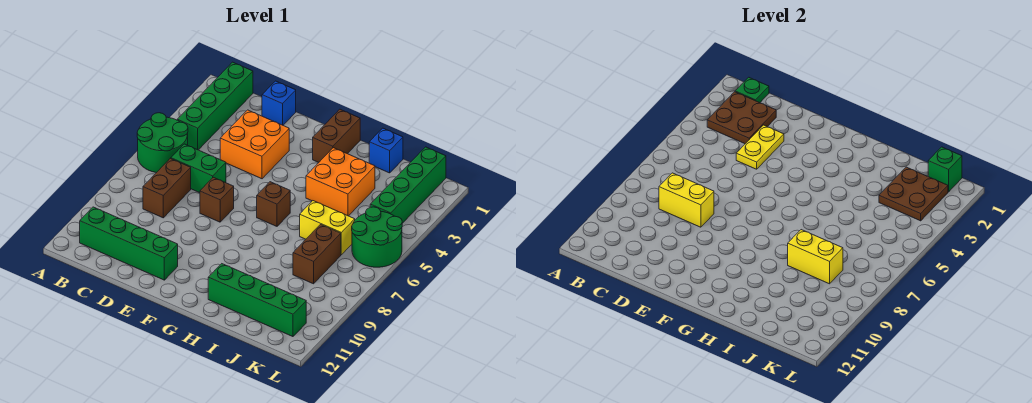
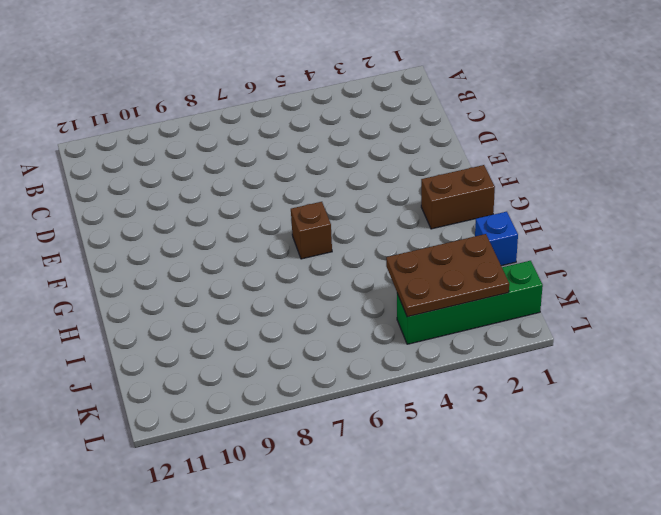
brown plate J2:K4 level 2 -> brown plate J2:K3 level 2
none -> green round brick A5:B6 level 1
none -> green brick B1:B4 level 1
none -> green brick B11:E11 level 1

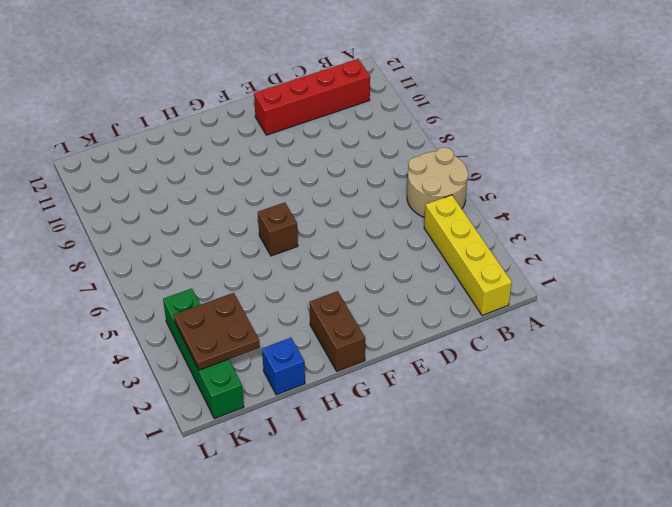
tan round brick A5:B6 level 1 -> green round brick A5:B6 level 1
yellow brick B1:B4 level 1 -> green brick B1:B4 level 1
red brick B11:E11 level 1 -> green brick B11:E11 level 1
none -> green brick C6:D6 level 1
none -> brown brick C7:C8 level 1
none -> blue brick D1 level 1

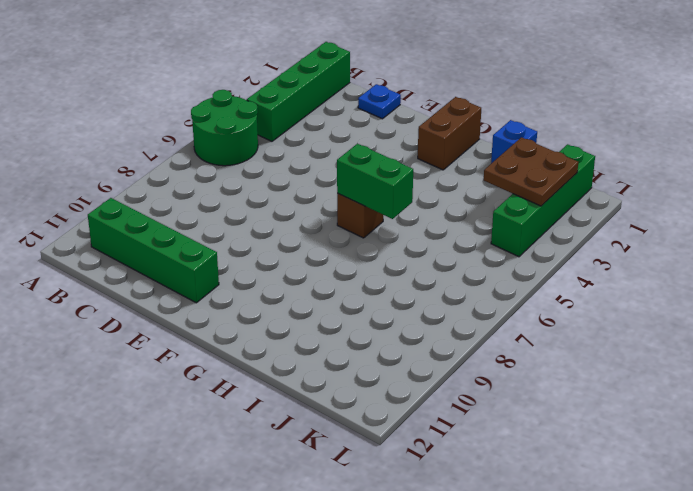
blue plate D1 level 1 -> blue brick D1 level 1
green brick G6:H6 level 2 -> green brick C6:D6 level 1
none -> brown brick C7:C8 level 1
none -> orange brick D3:E4 level 1
none -> brown brick E7 level 1

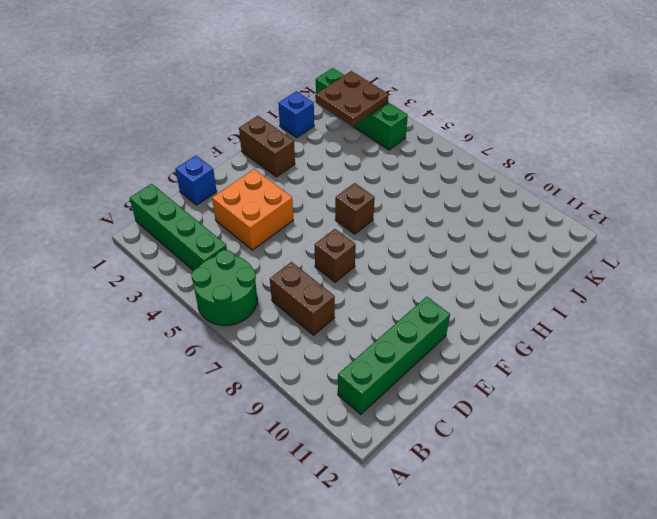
none -> green brick C6:D6 level 1
none -> orange brick H3:I4 level 1
none -> green brick H11:K11 level 1

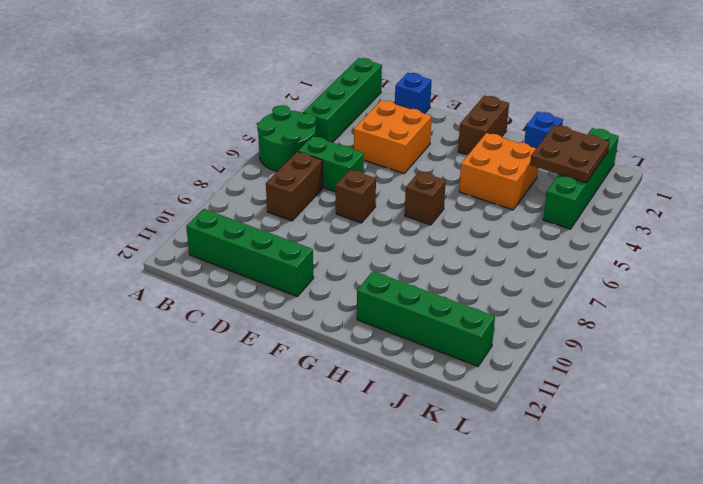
none -> yellow brick I6:J6 level 1
none -> brown brick J7:J8 level 1
none -> green round brick K5:L6 level 1

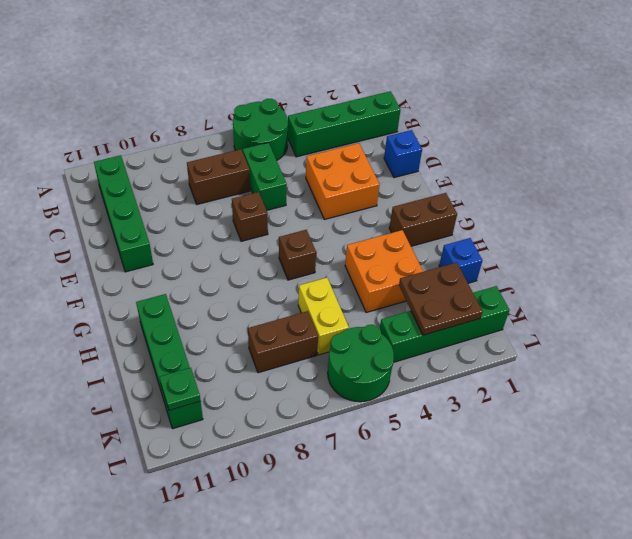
green plate K11 level 2 -> green plate B1 level 2
none -> brown plate B2:C3 level 2
none -> yellow brick C8:D8 level 2
none -> yellow plate D3:D4 level 2

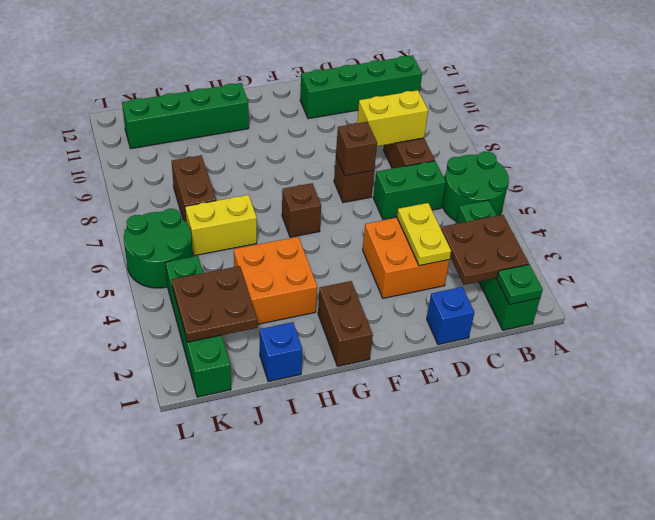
brown brick E7 level 2 -> none
none -> yellow brick I8:J8 level 2
none -> green brick K1 level 2

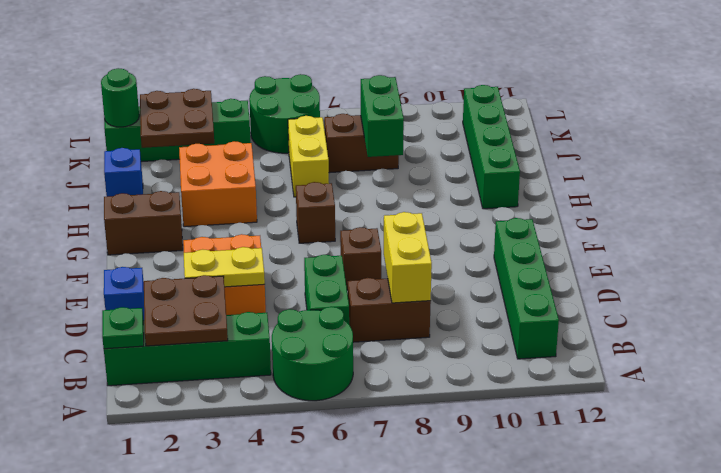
green brick I8:J8 level 2 -> yellow brick I8:J8 level 2
green round brick K1 level 2 -> green brick K1 level 2

